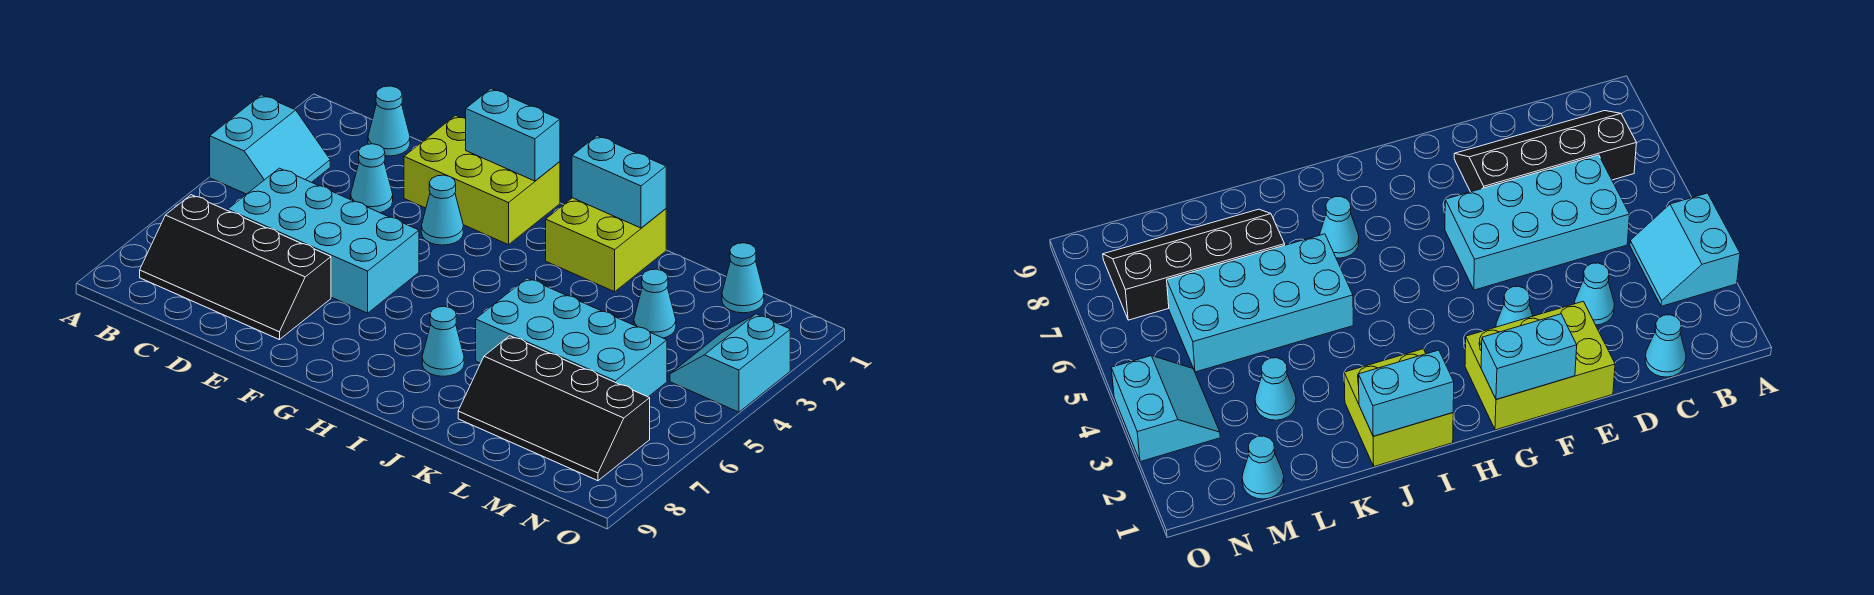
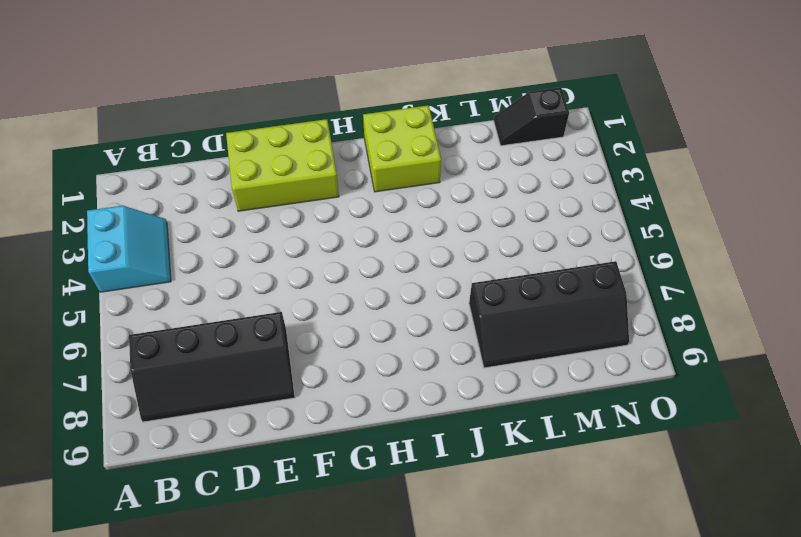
black slope M1:N1 level 1 top N -> cyan cone M1 level 1
none -> cyan cone C1 level 1
none -> cyan brick C5:F6 level 1
none -> cyan cone D3 level 1

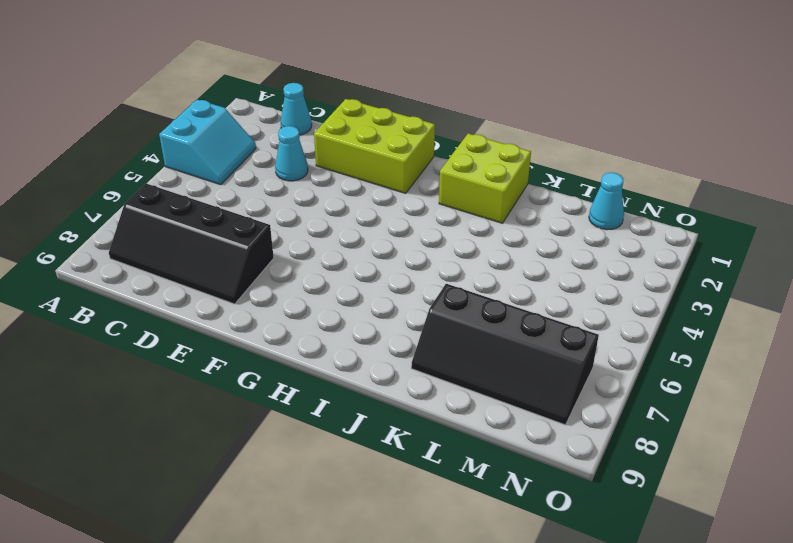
none -> cyan brick C5:F6 level 1
none -> cyan cone F3 level 1
none -> cyan cone I7 level 1

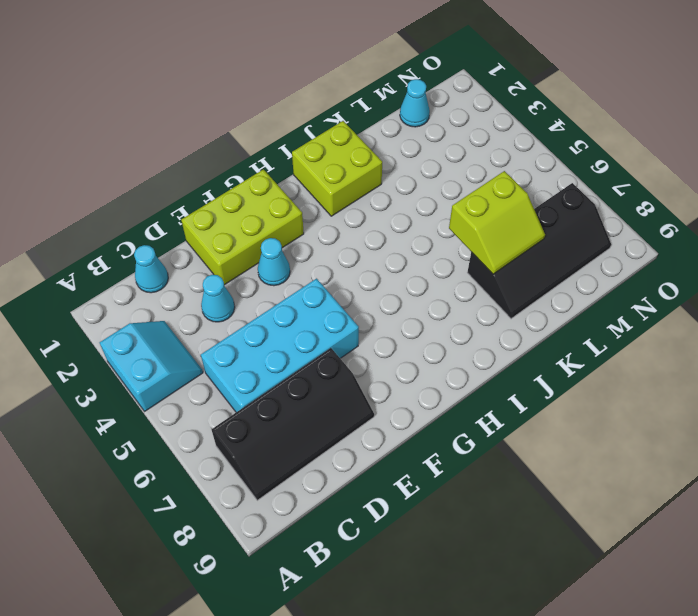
lime slope K6:L7 level 2 top 6 -> none
none -> cyan cone I7 level 1
none -> cyan brick J5:M6 level 1
none -> cyan cone L3 level 1

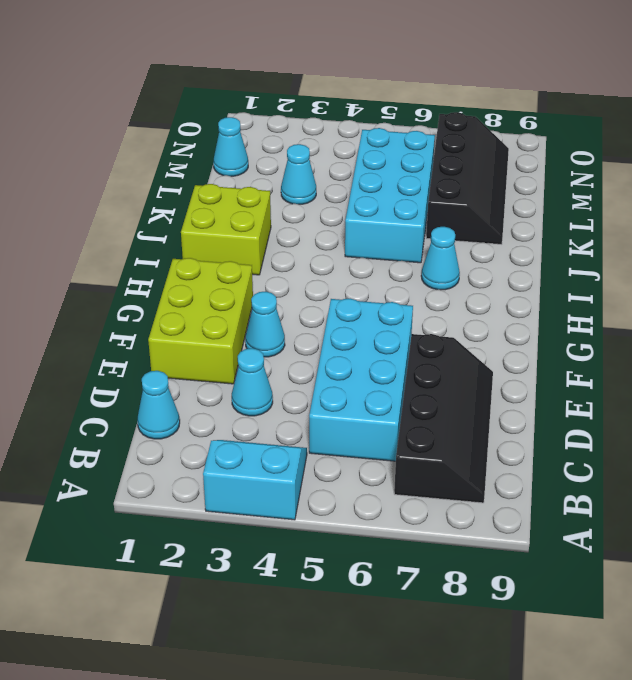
none -> cyan slope N3:O4 level 1 top O
none -> cyan brick F1:G1 level 2
none -> cyan brick I1:J1 level 2

